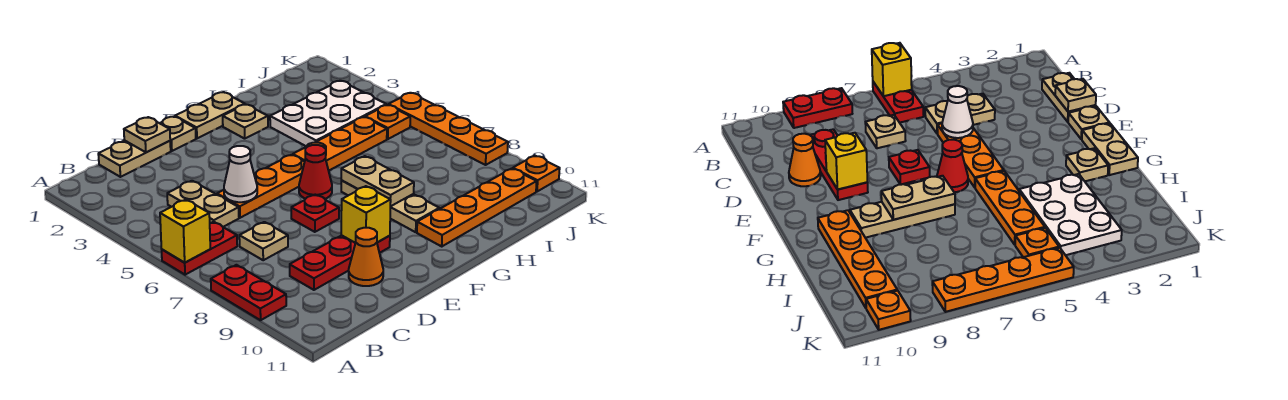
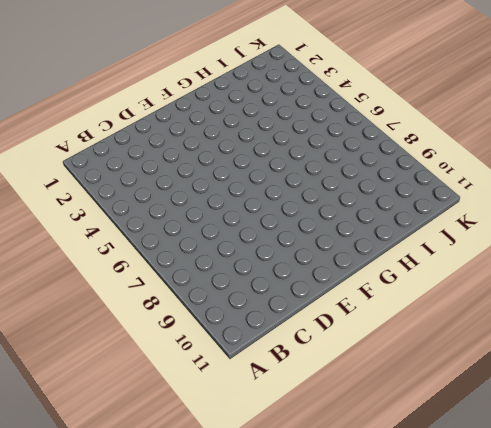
none -> red plate A6:B6 level 1
none -> red plate A8:A9 level 1
none -> tan plate C1:D1 level 1

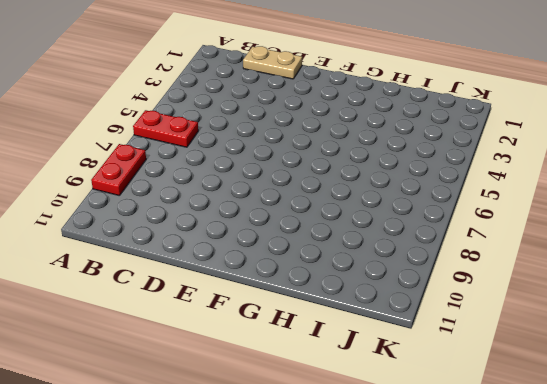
none -> tan plate C4:C5 level 1
none -> tan plate C7 level 1
none -> red plate C9:E9 level 1

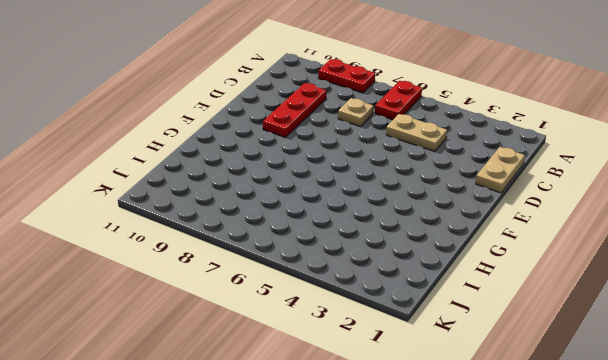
none -> orange plate D5:F5 level 1
none -> orange cone D10 level 1
none -> tan plate E1 level 1

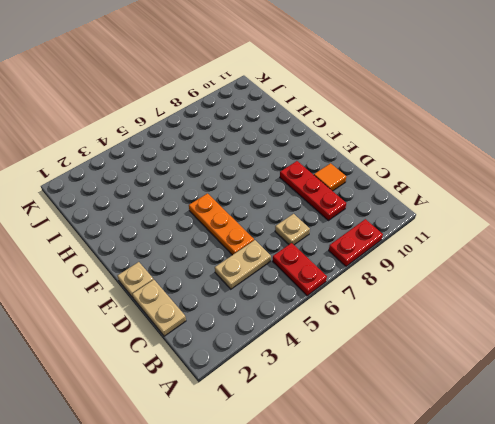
orange tile D10 level 1 -> orange cone D10 level 1
none -> red plate E7 level 1
none -> tan plate F1:G1 level 1
none -> red cone F6 level 1

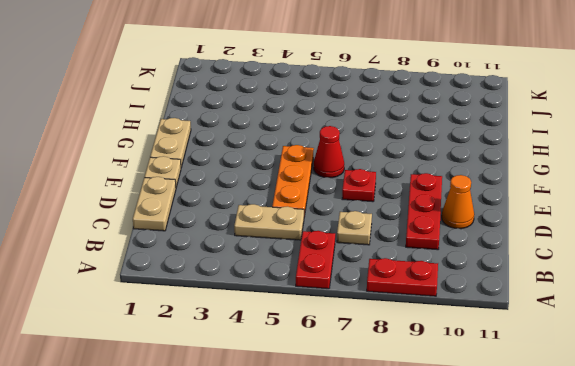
none -> tan plate G2 level 1
none -> orange plate G5:I5 level 1
none -> tan plate G7:G9 level 1

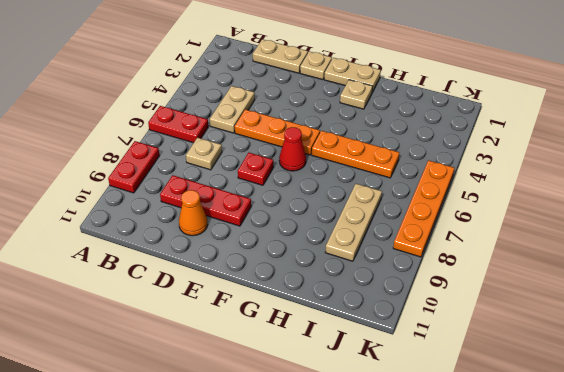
tan plate I7:I9 level 1 -> tan plate G7:G9 level 1
none -> orange plate G10:J10 level 1
none -> white plate H3:J4 level 1
none -> orange plate J5 level 1

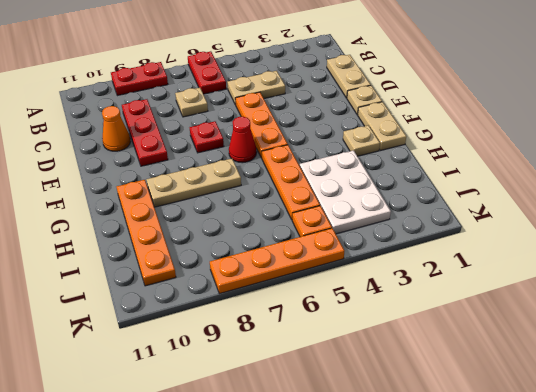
none -> orange plate K10 level 1
none -> yellow brick A6 level 2
none -> tan plate D1 level 2

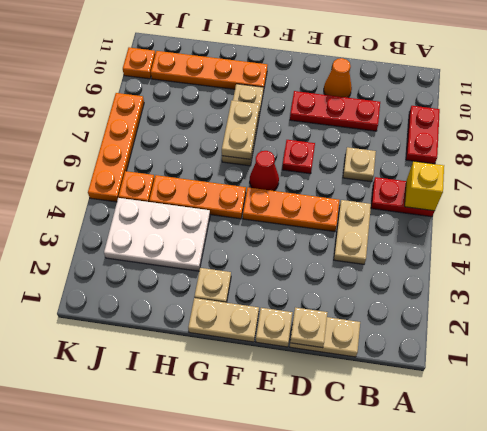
none -> white cone D5 level 2
none -> yellow brick E9 level 2

